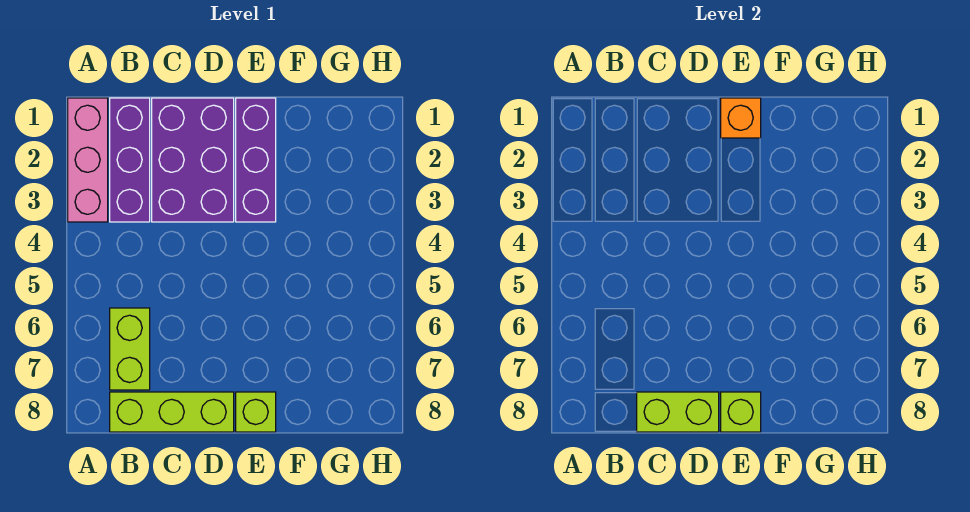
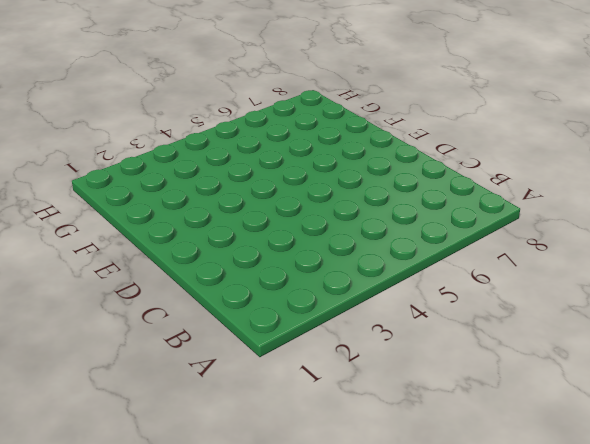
none -> pink brick A1:A3 level 1
none -> purple brick B1:B3 level 1

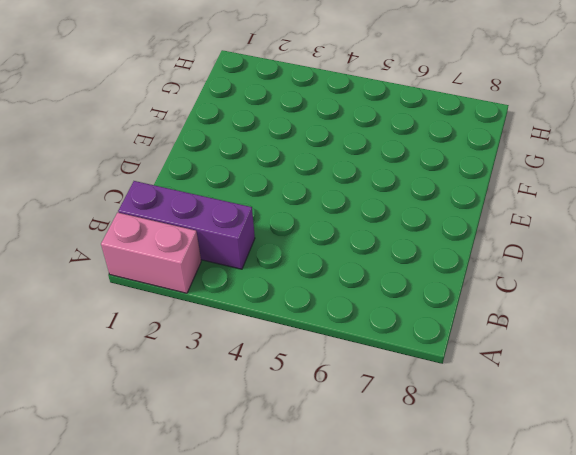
pink brick A1:A2 level 1 -> pink brick A1:A3 level 1
none -> lime brick B6:B7 level 1
none -> lime brick B8:D8 level 1

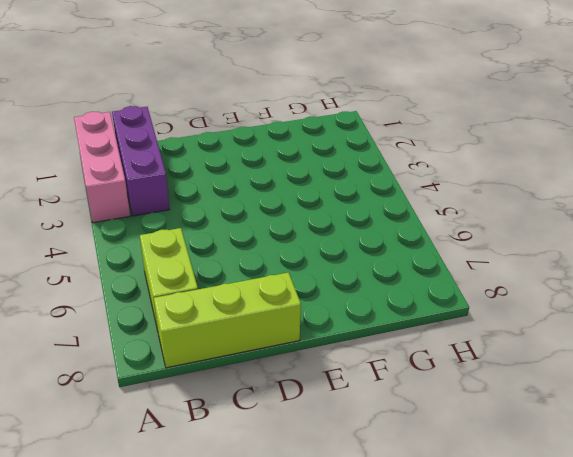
none -> purple brick C1:D3 level 1
none -> purple brick E1:E3 level 1

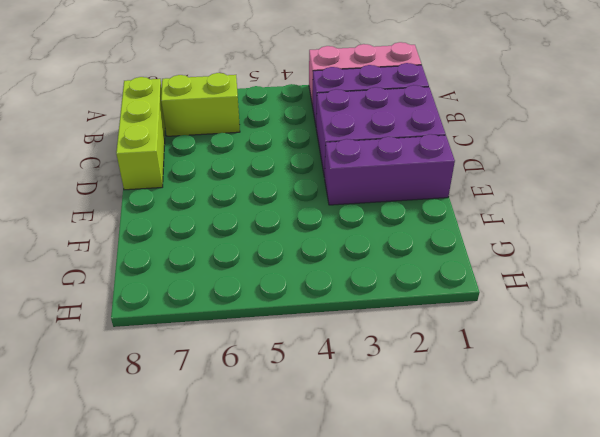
none -> lime brick E8 level 1
none -> lime brick C8:D8 level 2

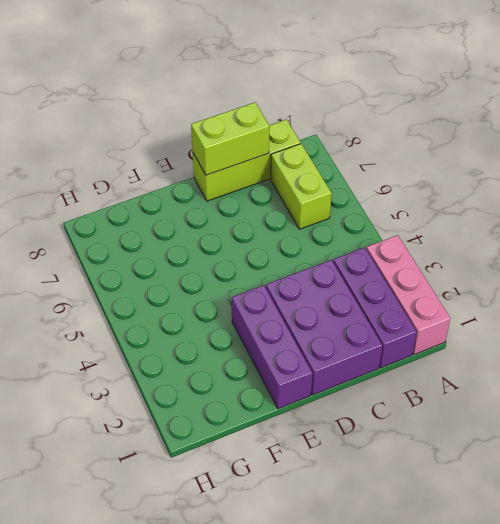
none -> lime brick E8 level 1
none -> orange brick E1 level 2

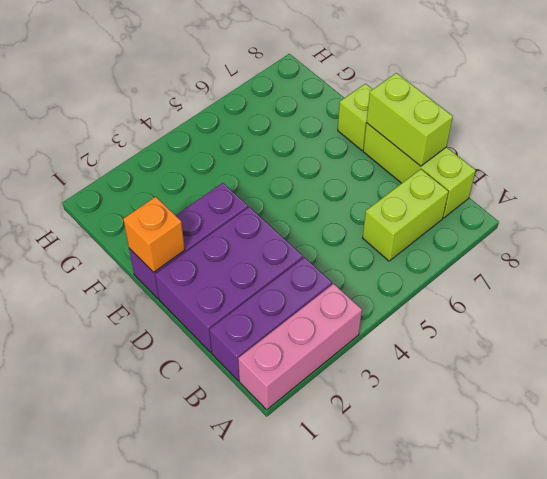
none -> lime brick E8 level 2

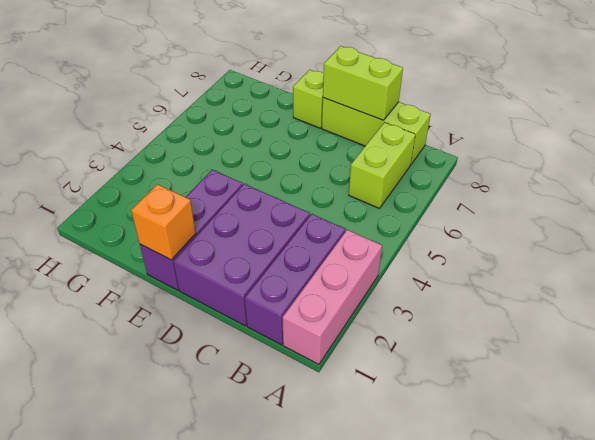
none -> lime brick E8 level 2

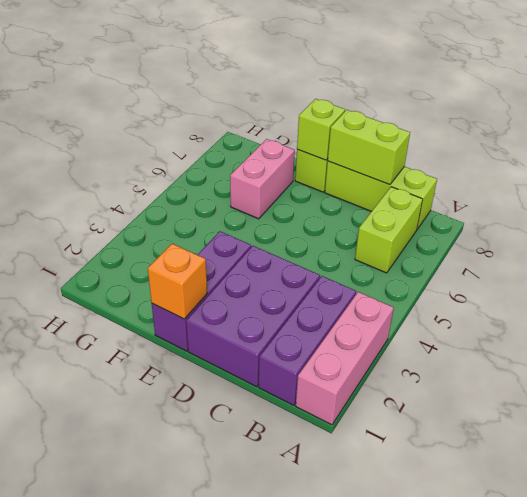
pink brick F6:F7 level 1 -> none

